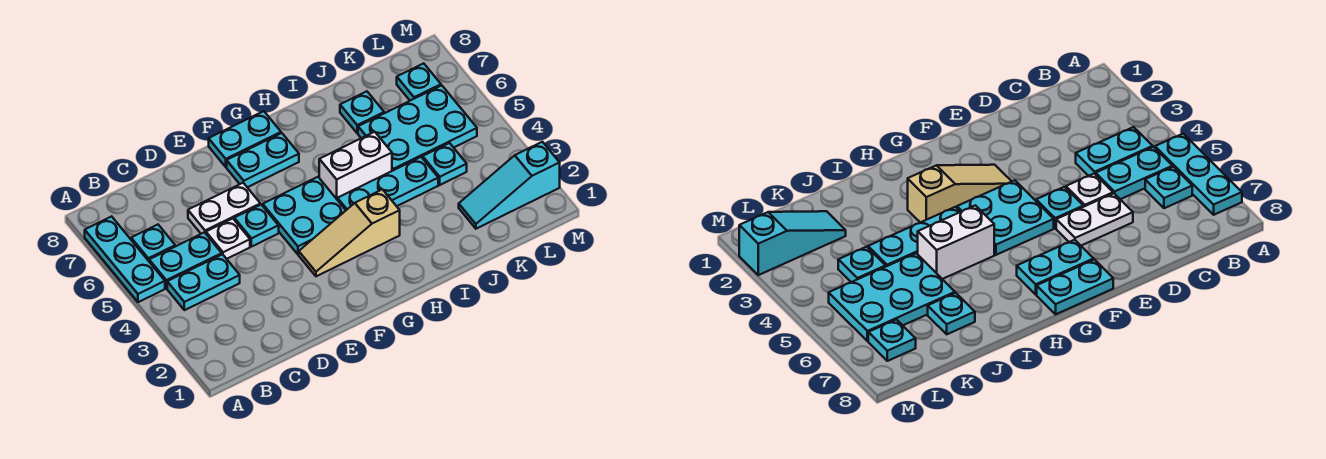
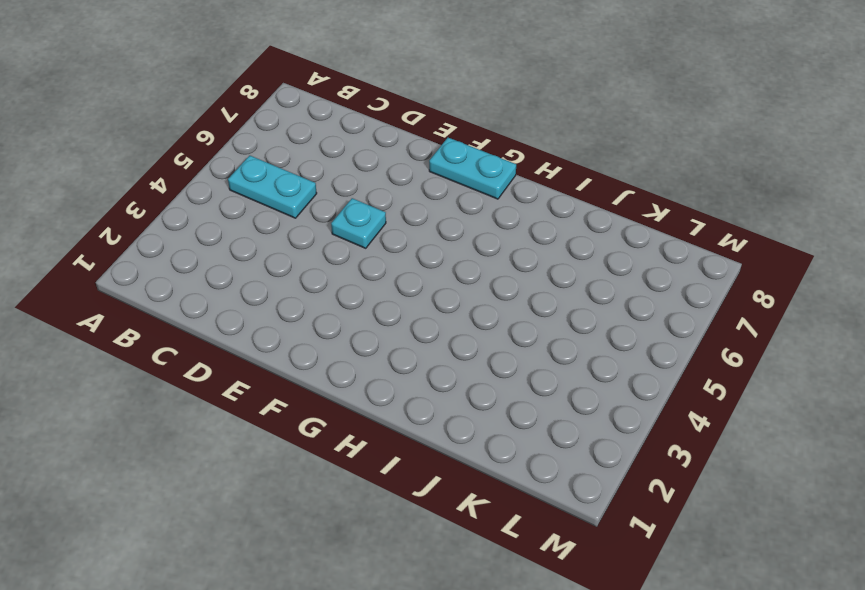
none -> cyan plate A5:A7 level 1
none -> cyan plate B4:C4 level 1
none -> cyan plate B6 level 1

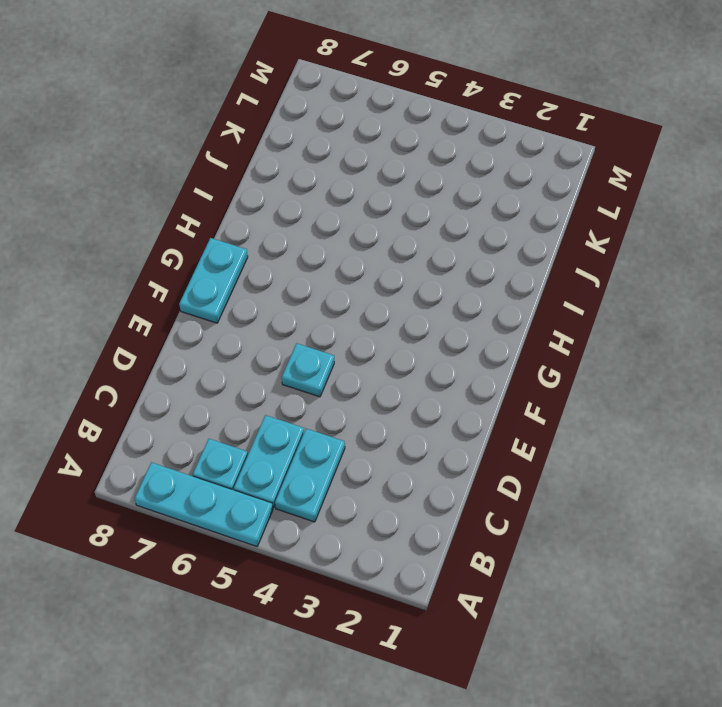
none -> white plate D5 level 1
none -> white plate D6:E6 level 1
none -> tan slope F3:H3 level 1 top H

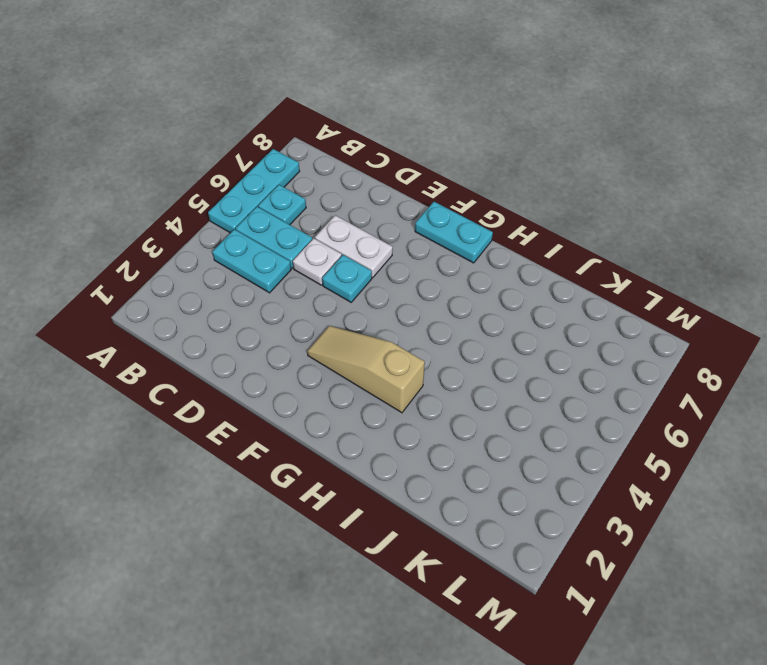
none -> cyan plate F4:G5 level 1
none -> cyan plate F7:G7 level 1
none -> cyan plate H4:J4 level 1

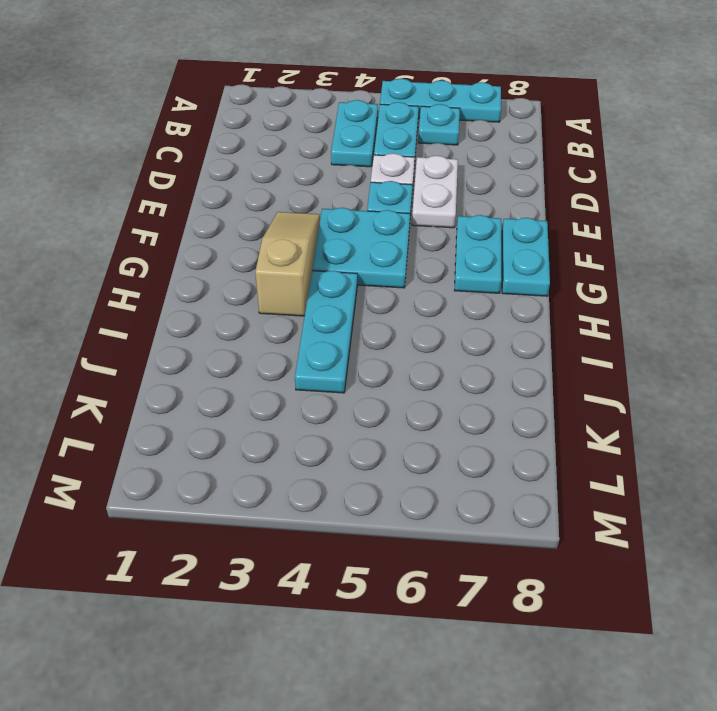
none -> white brick H5:I5 level 1
none -> cyan plate J5:L6 level 1
none -> cyan plate J7 level 1

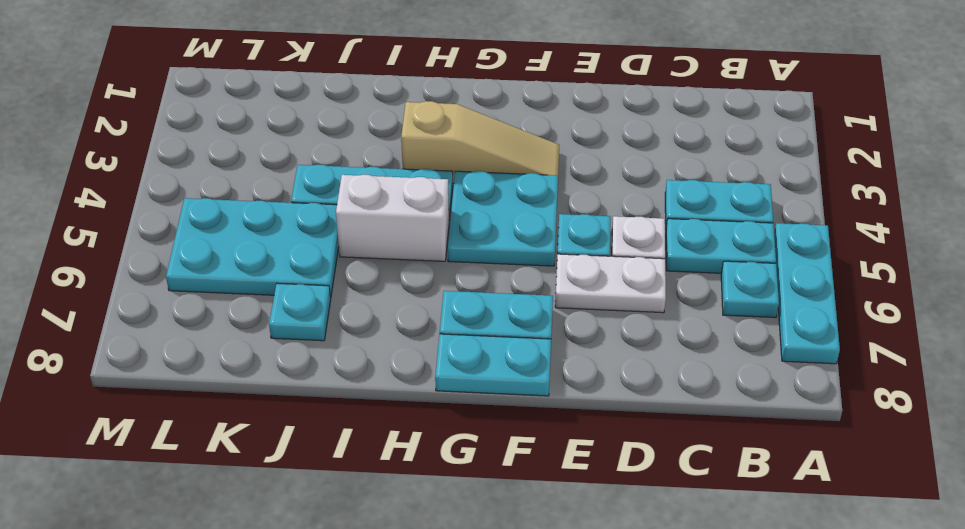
none -> cyan slope K2:M2 level 1 top M
none -> cyan plate K4 level 1
none -> cyan plate L7 level 1

